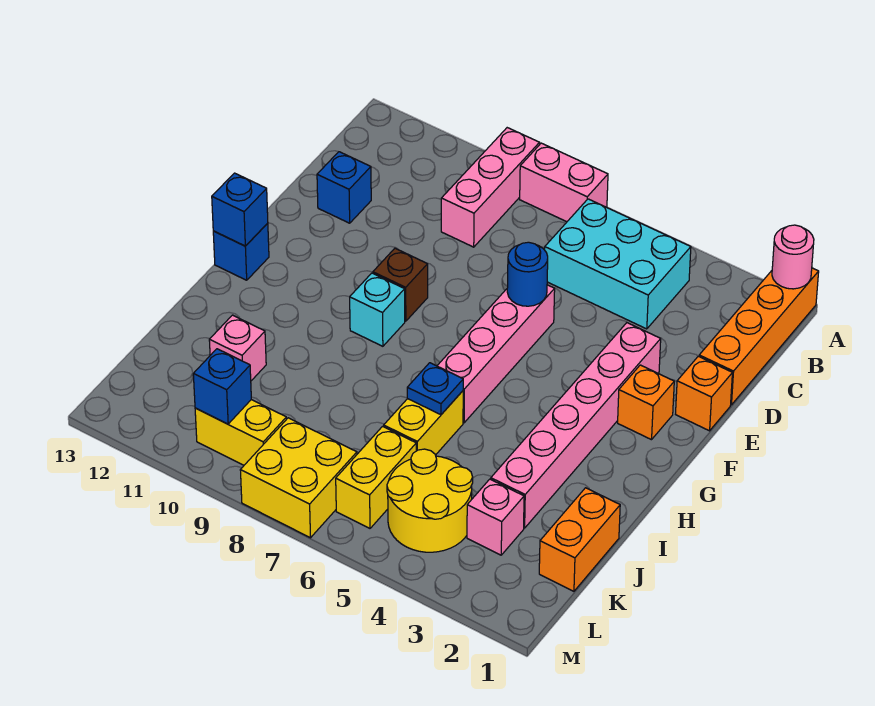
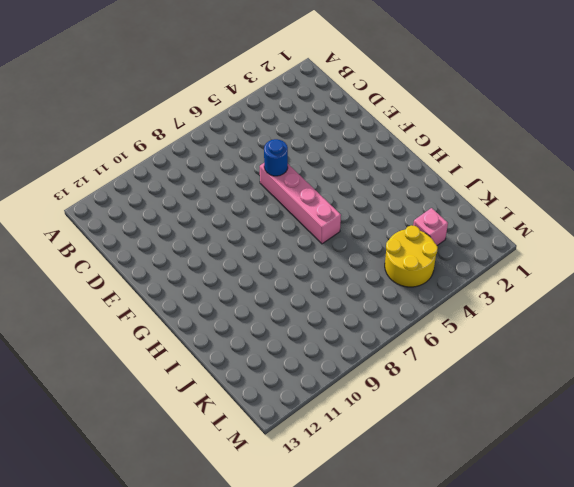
none -> orange brick A1:D1 level 1
none -> pink brick A7:A8 level 1
none -> pink brick A9:C9 level 1

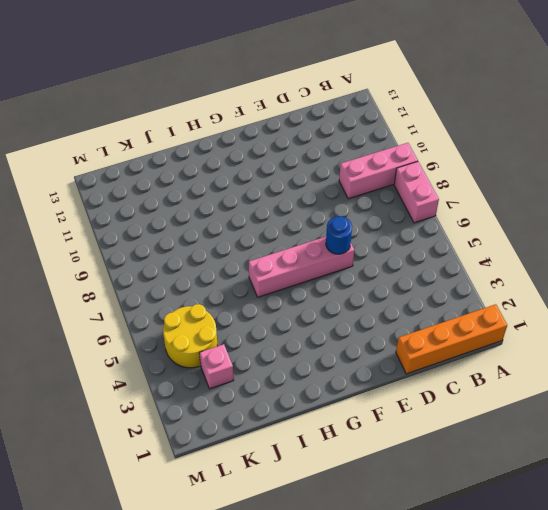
none -> cyan brick B4:C6 level 1
none -> blue brick D12 level 1
none -> orange brick E1 level 1

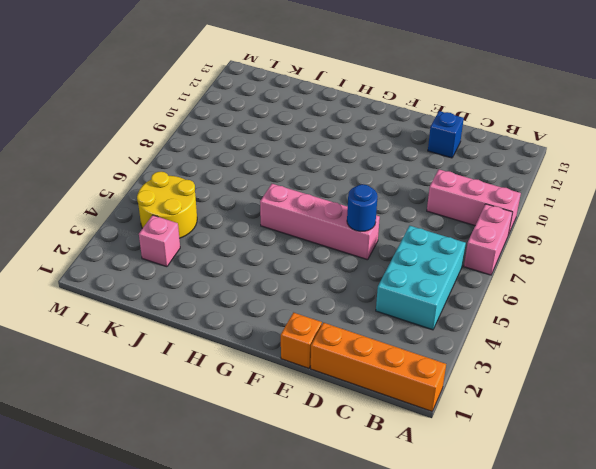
none -> pink brick E3:J3 level 1
none -> orange brick F2 level 1
none -> brown brick F9 level 1

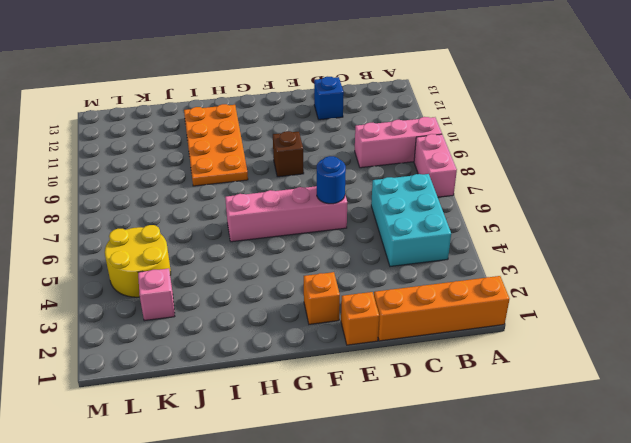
orange plate H9:I12 level 1 -> none
none -> pink brick E3:J3 level 1
none -> cyan brick G9 level 1
none -> blue brick G13 level 1

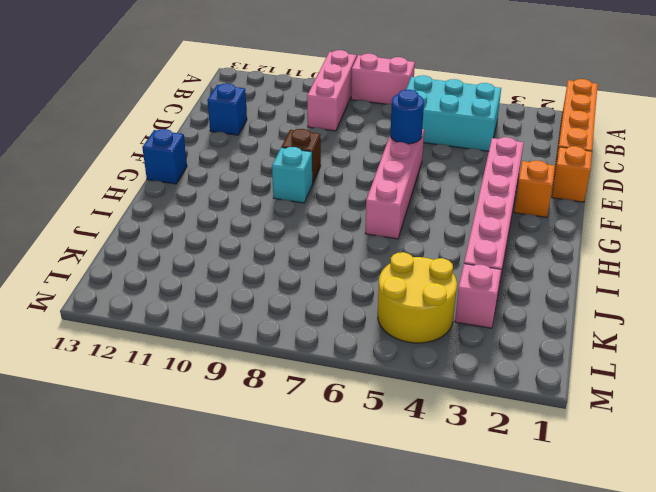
none -> yellow brick I6:J6 level 1
none -> orange brick J1:K1 level 1
none -> pink brick J11 level 1

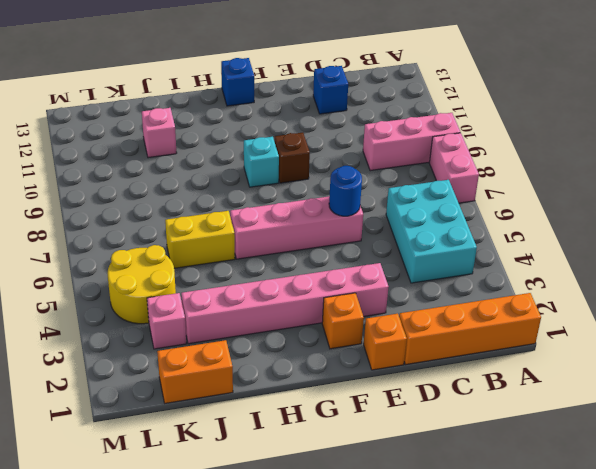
none -> yellow brick K6:L6 level 1
none -> yellow brick L7:M8 level 1
none -> yellow brick L9:L10 level 1

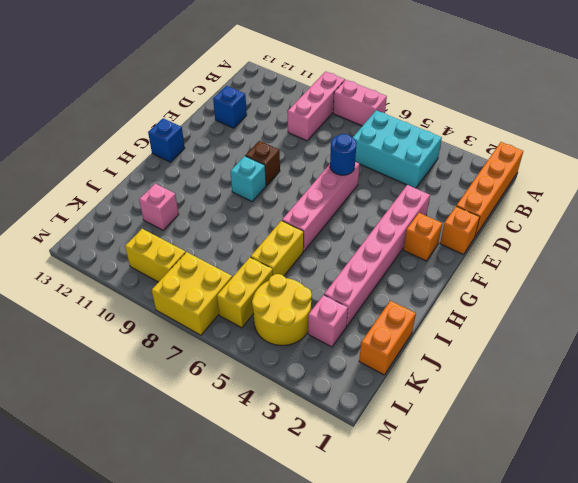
none -> pink round brick A1 level 2
none -> blue brick G13 level 2
none -> blue plate I6 level 2

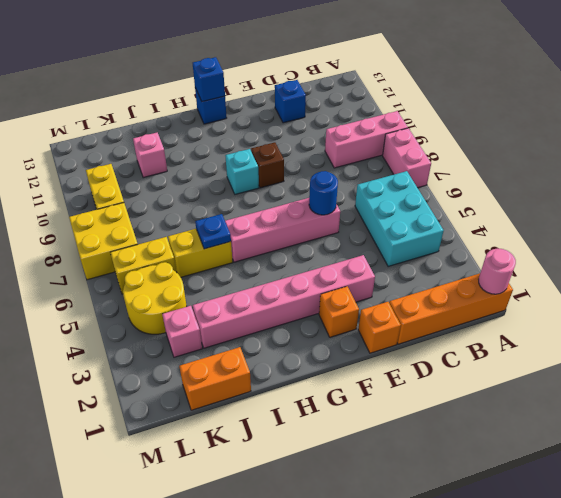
none -> blue brick L10 level 2

